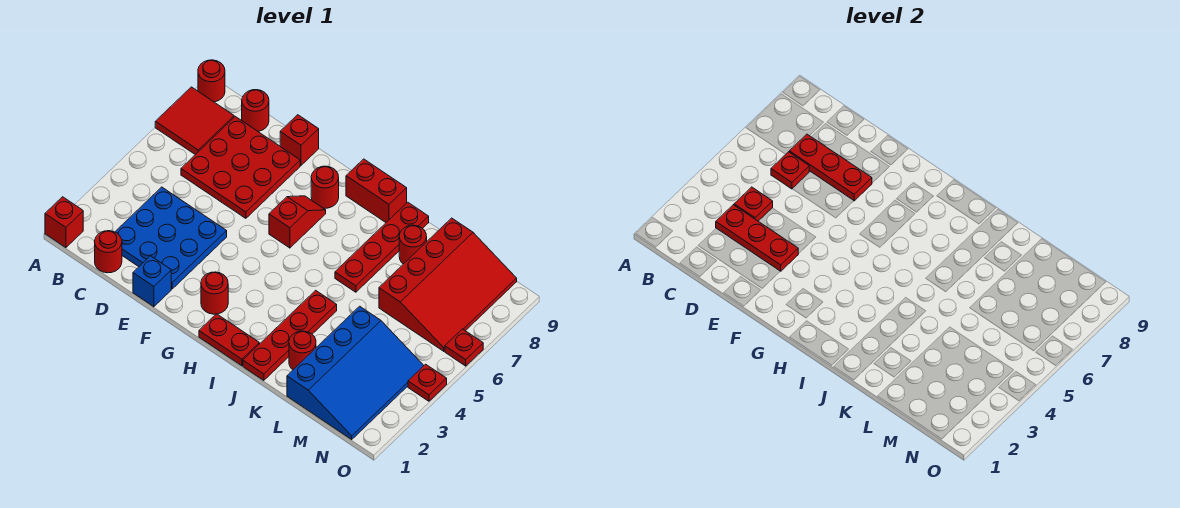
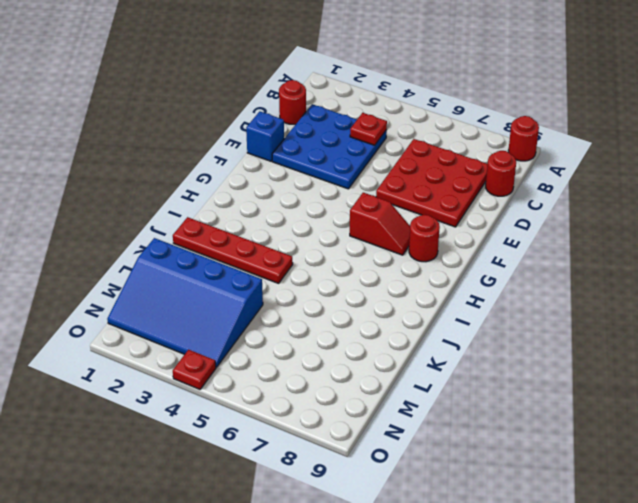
none -> red brick A1 level 1
none -> red tile A7:B8 level 1
none -> red brick E9 level 1

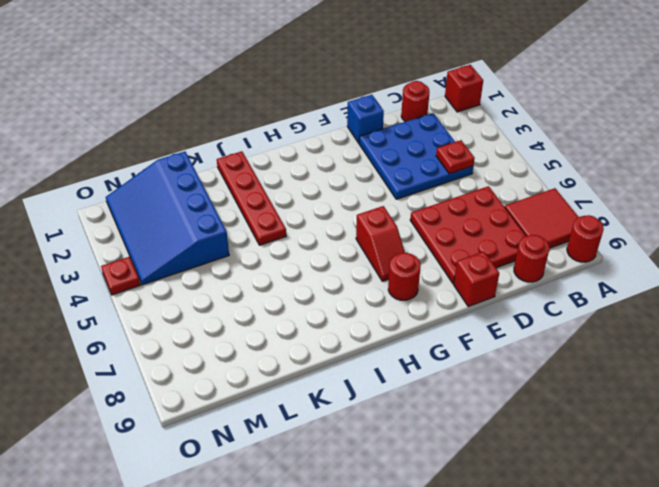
none -> red round brick G2 level 1
none -> red plate H1:I1 level 1
none -> red brick H9:I9 level 1

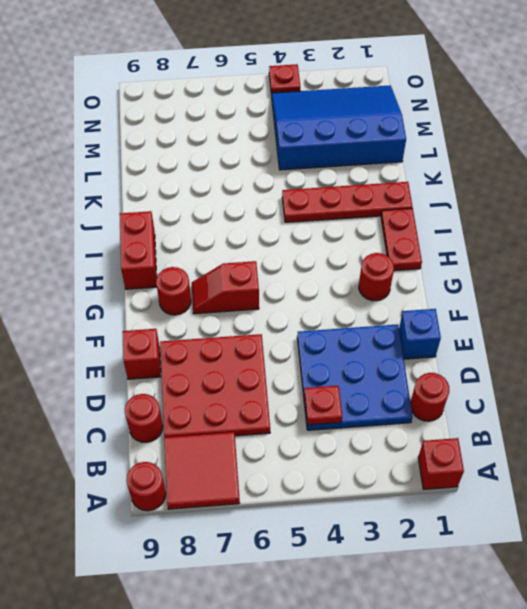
none -> red plate J6:J9 level 1
none -> red round brick K2 level 1
none -> red round brick K8 level 1

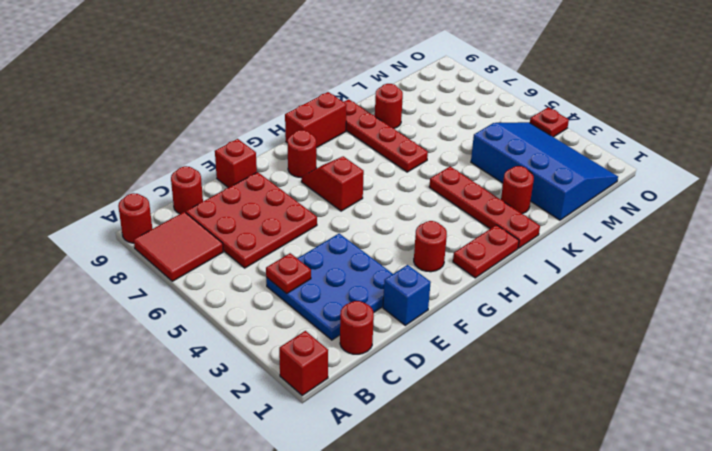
none -> red slope L6:N9 level 1 top L
none -> red plate O6 level 1
none -> red plate C3:E3 level 2

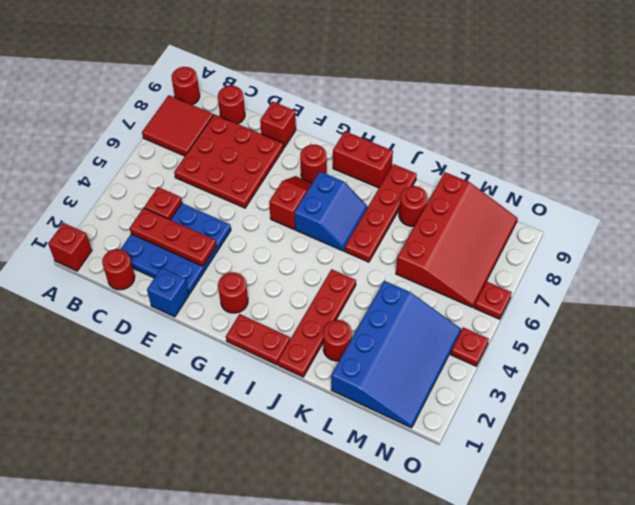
blue slope H6:I7 level 1 top H -> none
none -> red plate C6 level 2
none -> red plate C7:E7 level 2

